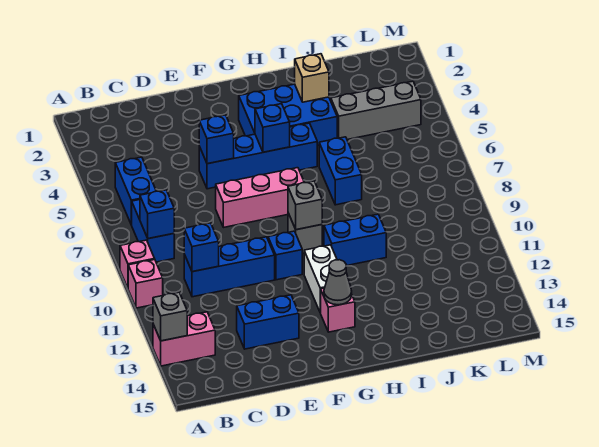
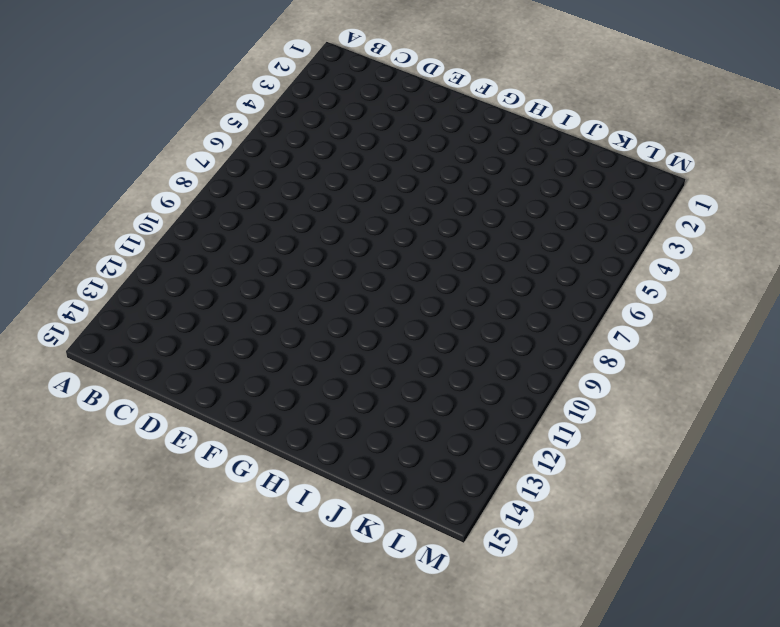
none -> pink brick A9 level 1
none -> pink brick A10 level 1
none -> pink brick A13:B13 level 1

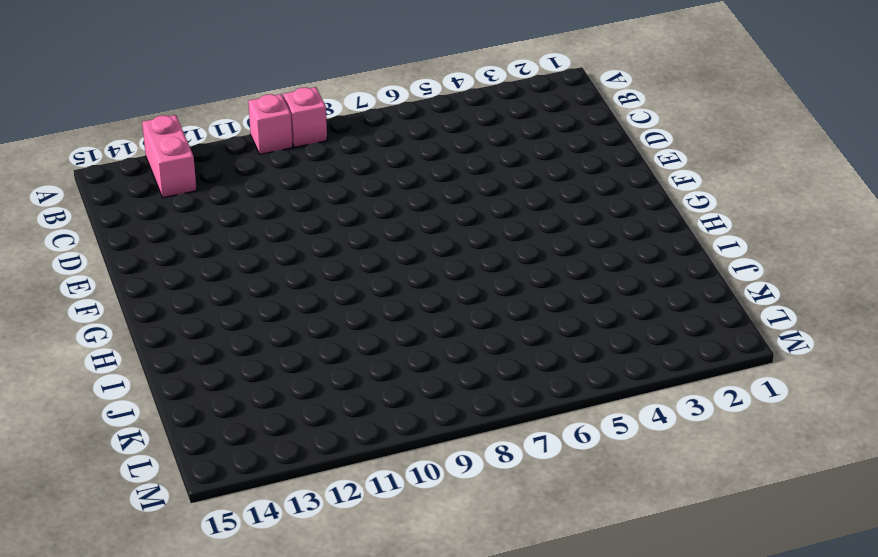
none -> blue brick B5:B6 level 1
none -> blue brick B7:B8 level 1
none -> blue brick C10:E10 level 1

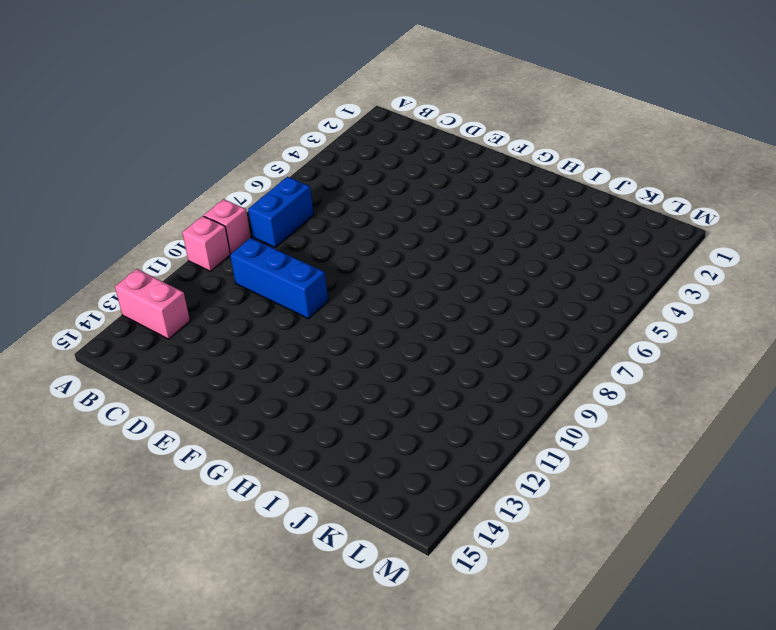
none -> blue brick B5:B6 level 1
none -> blue brick D13:E13 level 1
none -> blue brick E5:H5 level 1

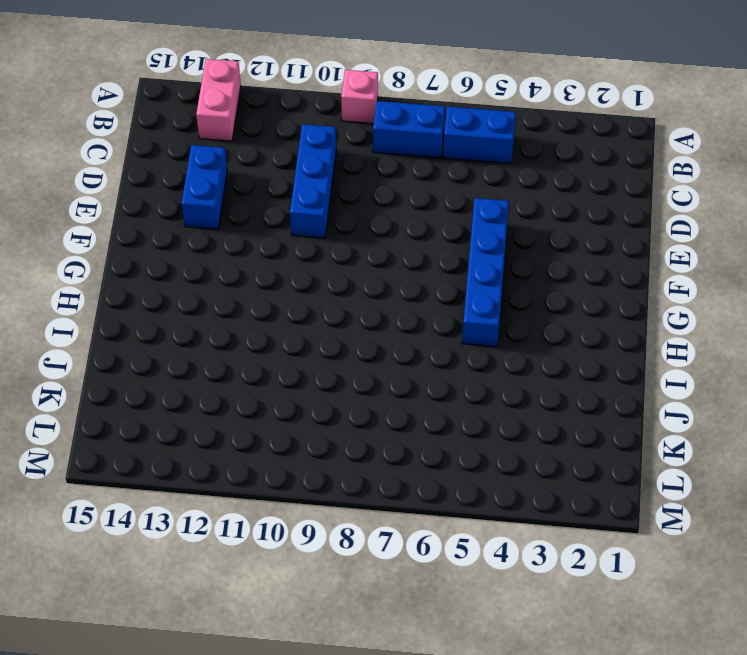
none -> pink brick A10 level 1
none -> pink brick E7:G7 level 1
none -> blue brick F10 level 1

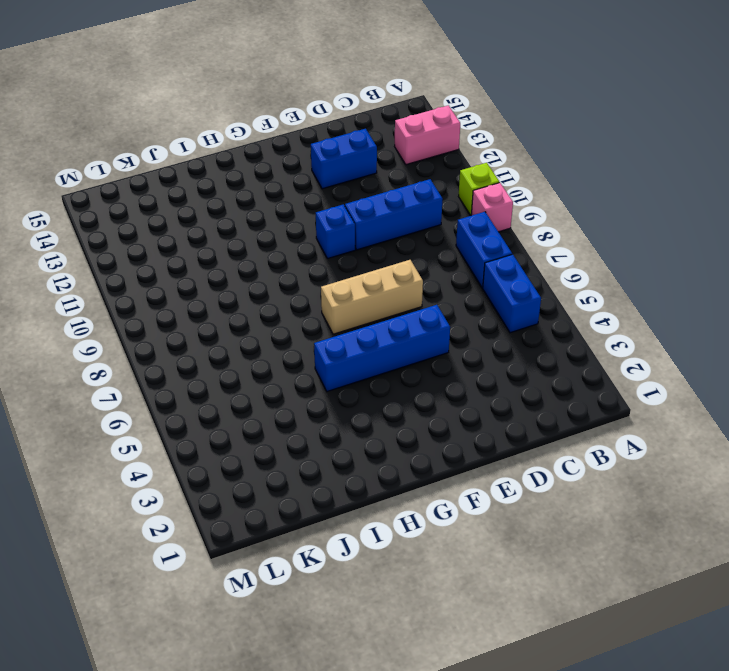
lime brick A10 level 1 -> pink brick A10 level 1
tan brick E7:G7 level 1 -> pink brick E7:G7 level 1
none -> blue brick G3:I4 level 1
none -> grey brick G9 level 1
none -> white brick G11:G12 level 1

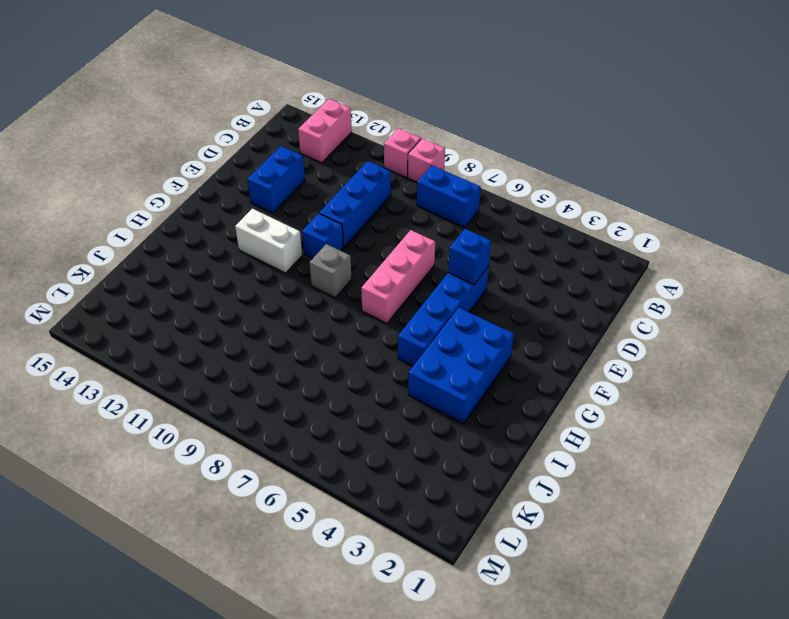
none -> blue brick B5:B6 level 1
none -> pink brick G13 level 1
none -> blue brick H10:I10 level 1

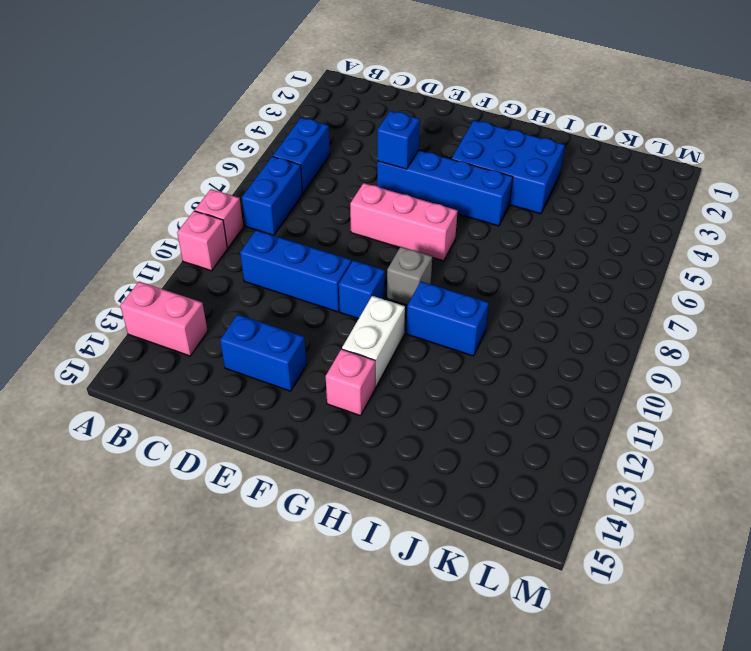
none -> blue brick I6:I7 level 1
none -> grey brick J4:L4 level 1
none -> grey brick A13 level 2

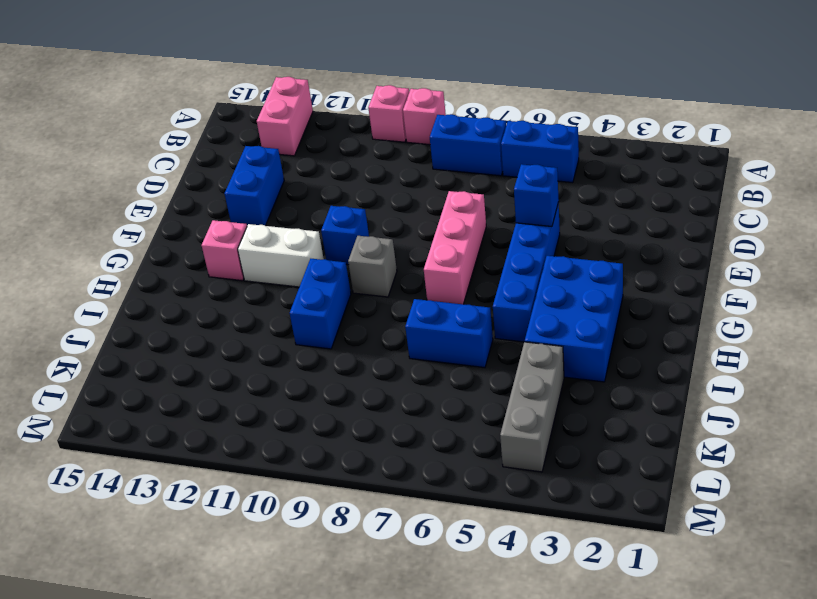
none -> blue brick C10:E10 level 1
none -> grey brick A13 level 2
none -> blue brick B8 level 2

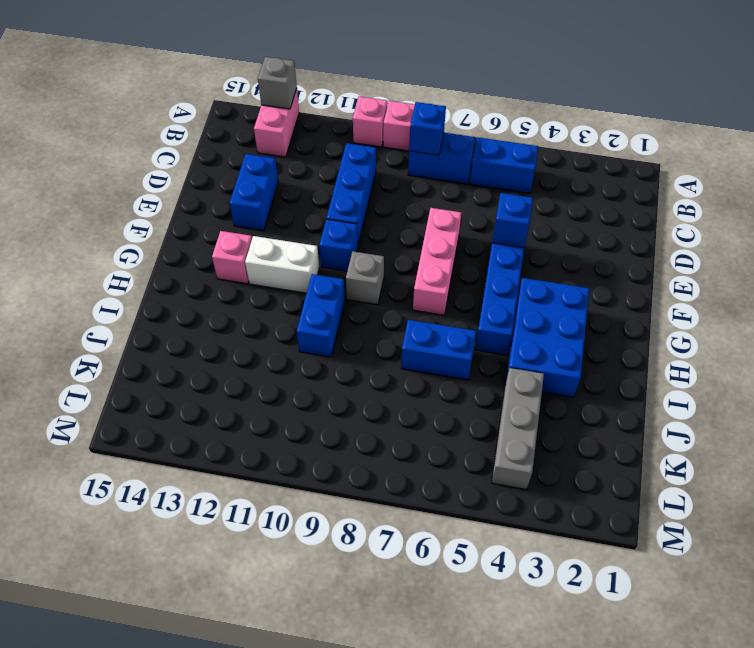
none -> blue brick C10 level 2
none -> blue brick G5 level 2
none -> grey brick G9 level 2

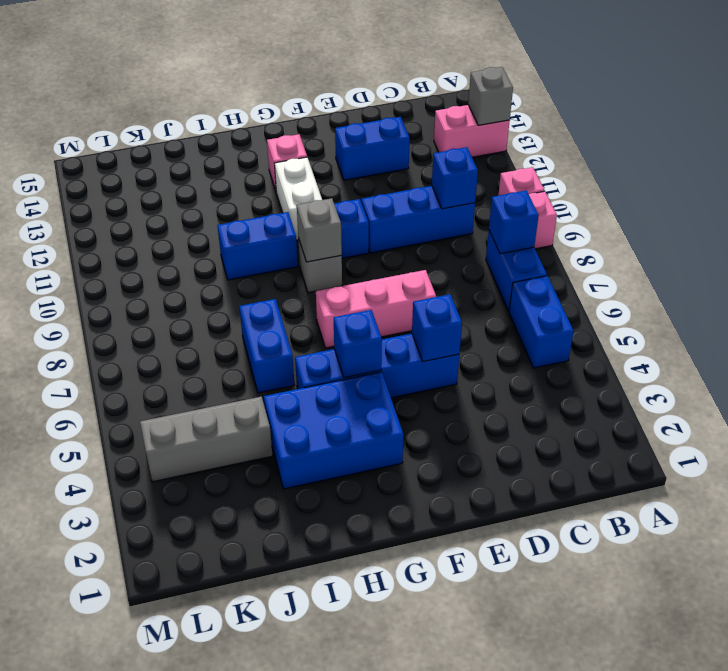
none -> grey cone G13 level 2
none -> tan brick I3 level 2

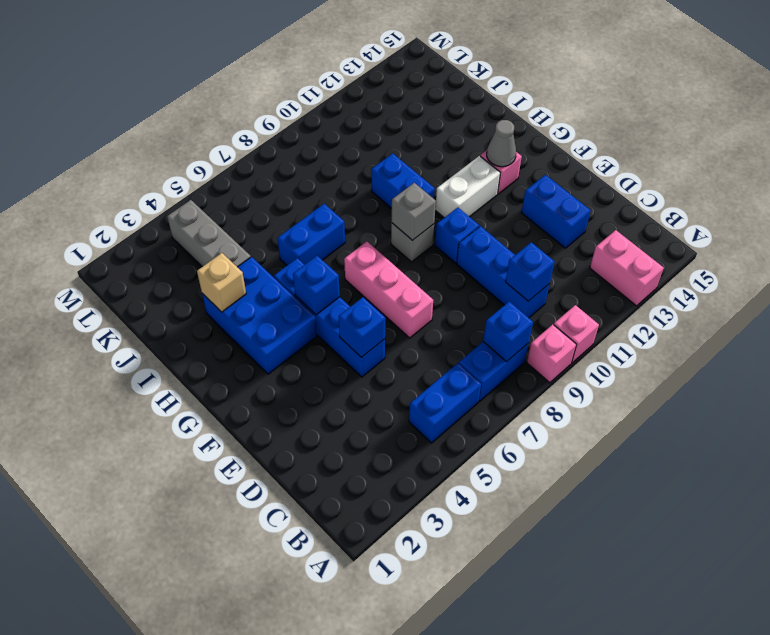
none -> grey brick A13 level 2

